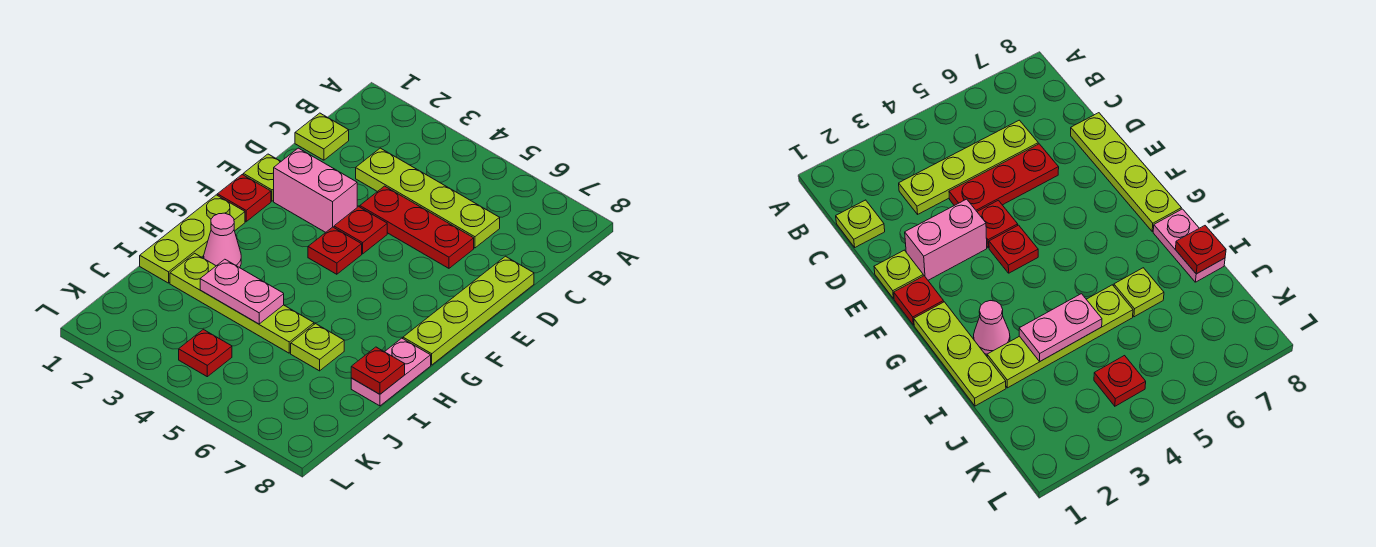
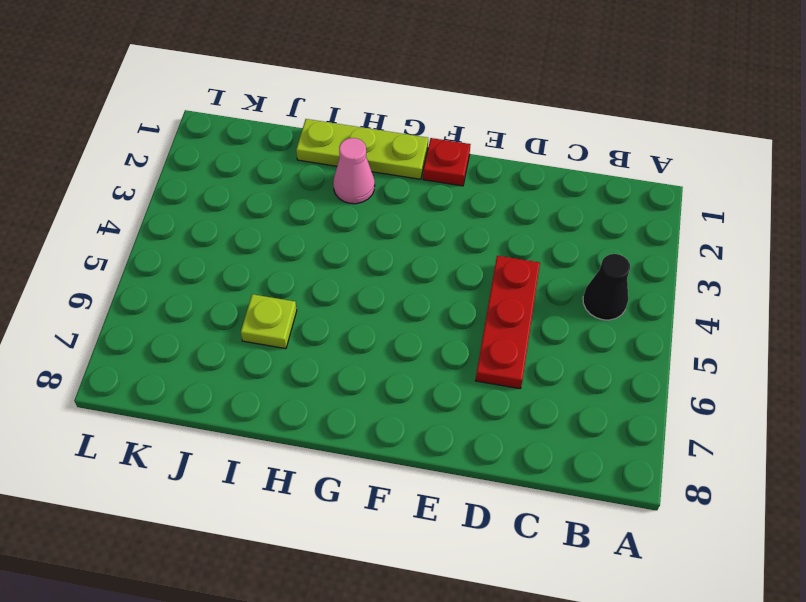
black cone B4 level 1 -> none
none -> lime plate C1 level 1
none -> lime plate C3:C6 level 1
none -> lime plate D8:G8 level 1

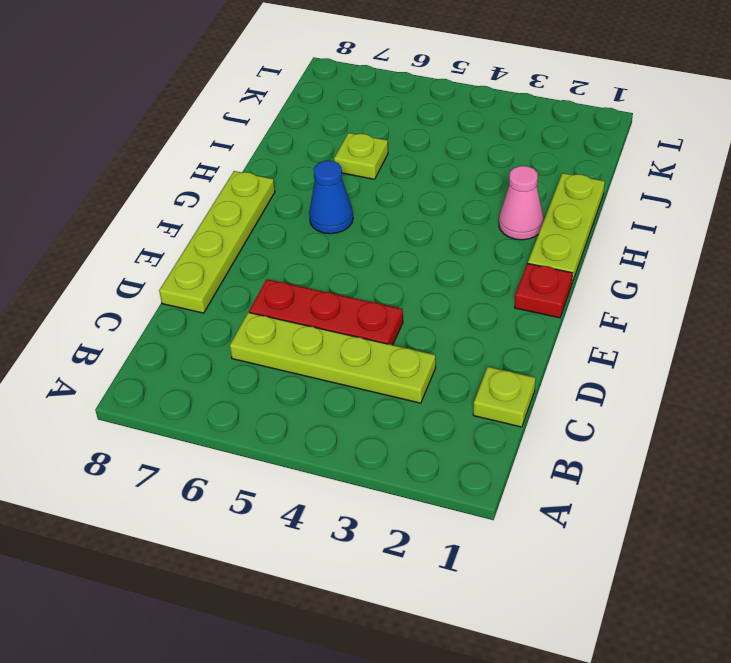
blue cone G6 level 1 -> none
none -> lime plate E1 level 1
none -> pink brick E2:E3 level 1
none -> red plate E4 level 1

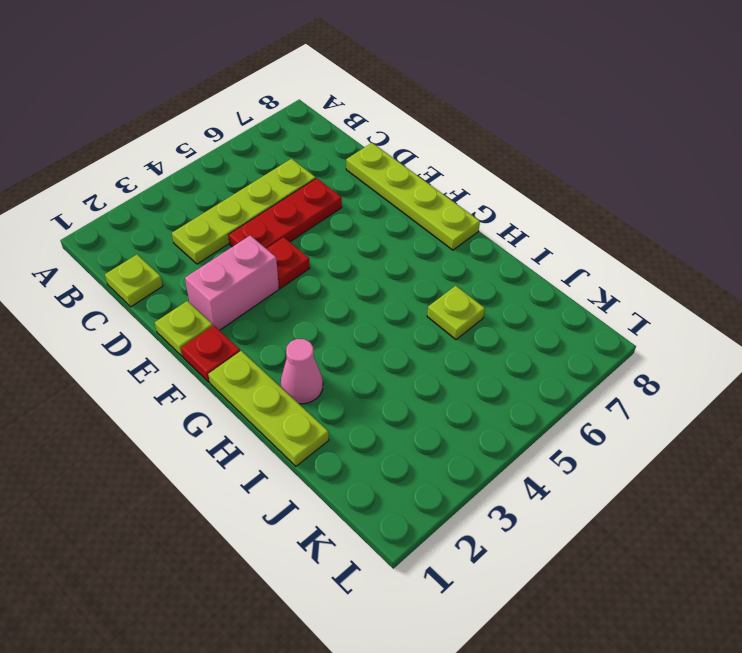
none -> red plate F4 level 1
none -> pink plate H8:I8 level 1
none -> lime plate I2:I5 level 1

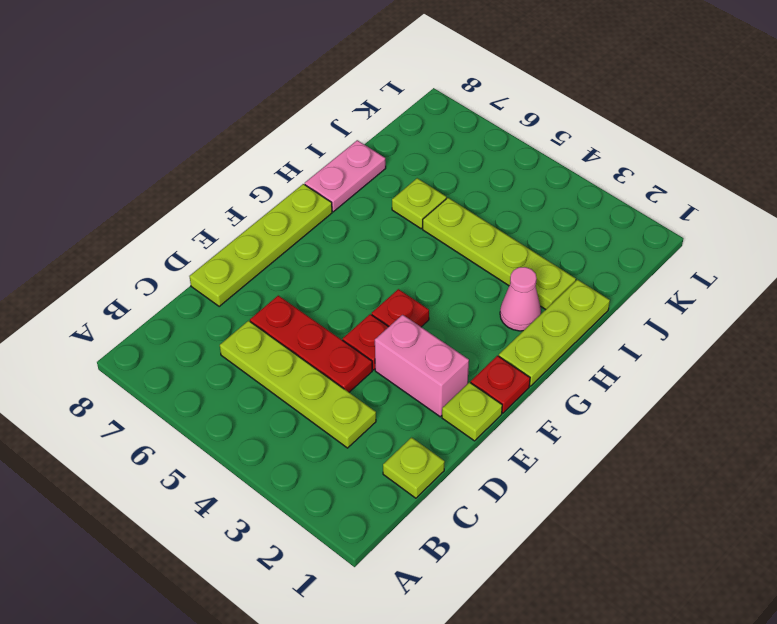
none -> red plate K4 level 1
none -> pink plate I3:I4 level 2
none -> red plate I8 level 2

